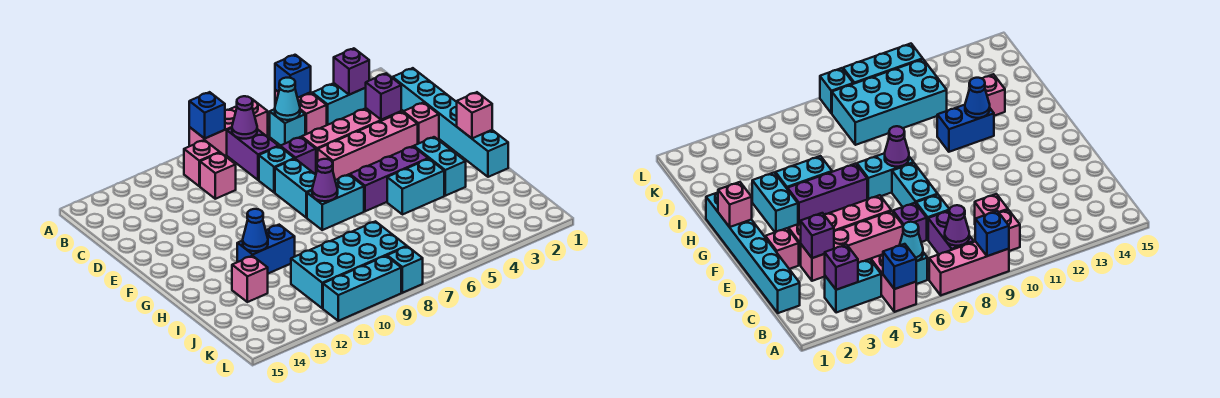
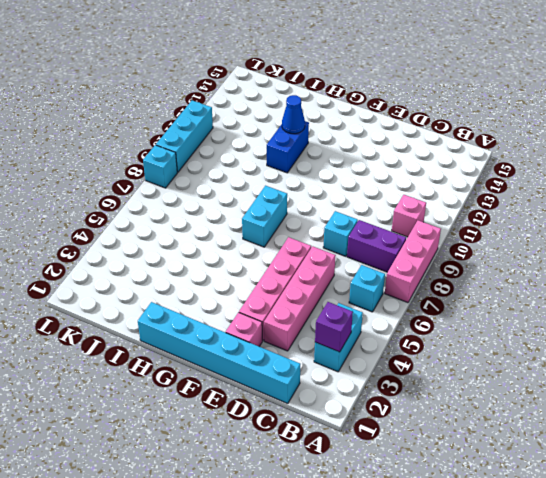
none -> pink brick A5:B5 level 1
none -> pink brick C10 level 1
none -> purple brick D7 level 1
none -> cyan brick E8:F8 level 1

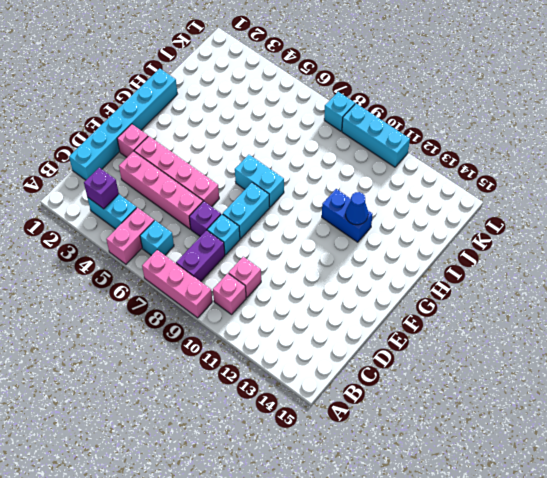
none -> cyan brick G3:H3 level 1
none -> purple brick G4:G6 level 1
none -> cyan brick H4:H5 level 1
none -> pink brick I13 level 1

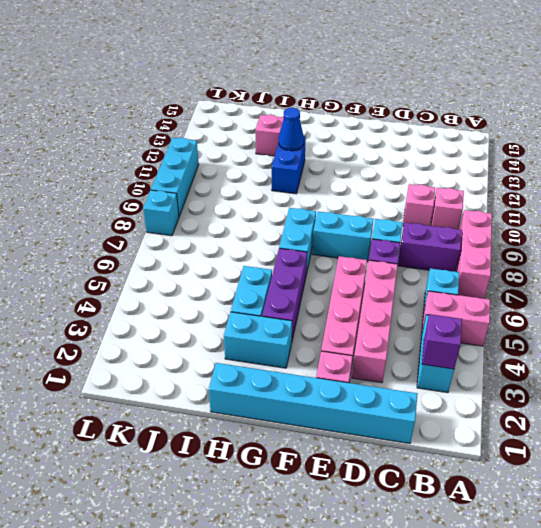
none -> cyan brick J8:K11 level 1
none -> blue brick A5 level 2
none -> blue brick A9 level 2
none -> cyan cone B6 level 2

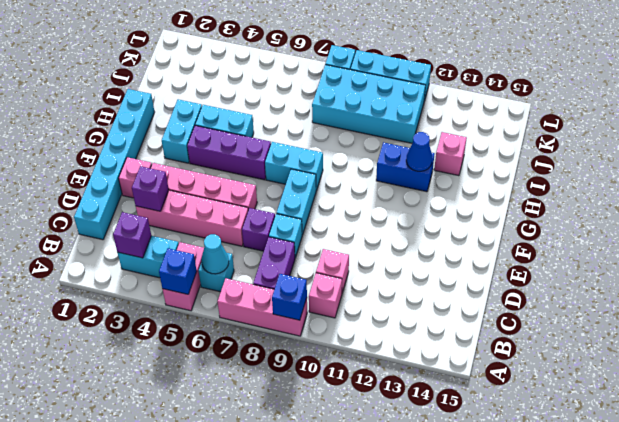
none -> purple cone B8 level 2
none -> pink brick G1 level 2
none -> purple cone G8 level 2

